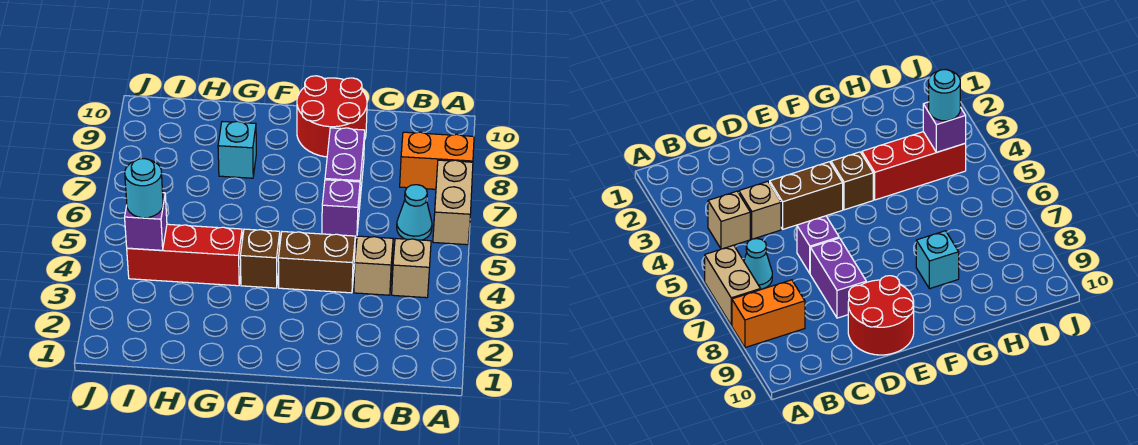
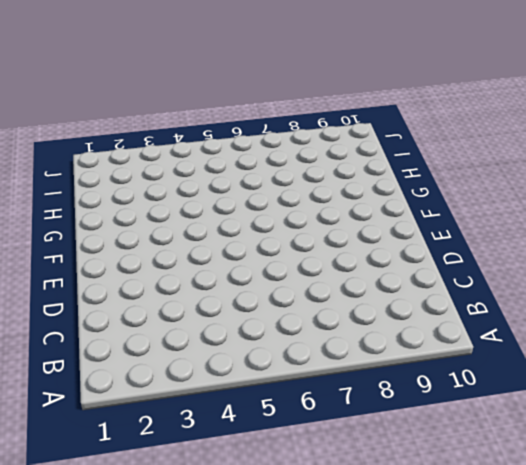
none -> tan brick A6:A7 level 1
none -> orange brick A8:B8 level 1
none -> tan brick B4 level 1

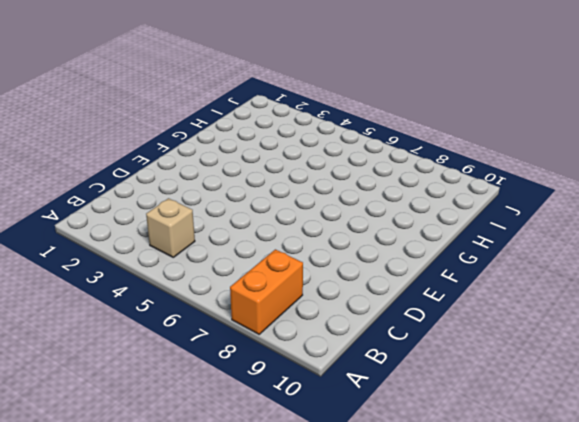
none -> tan brick A6:A7 level 1
none -> cyan cone B6 level 1
none -> tan brick C4 level 1

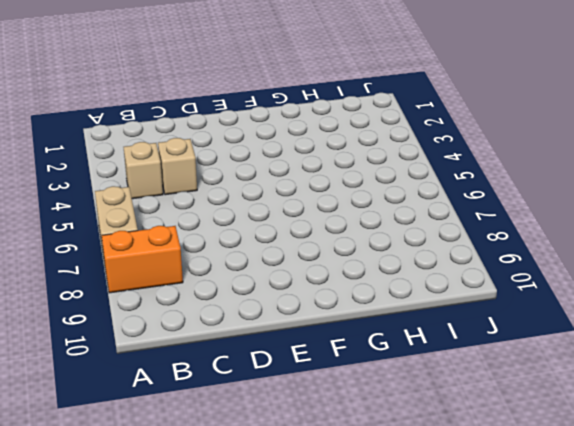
none -> cyan cone B6 level 1
none -> brown brick D4:E4 level 1
none -> purple brick D6 level 1

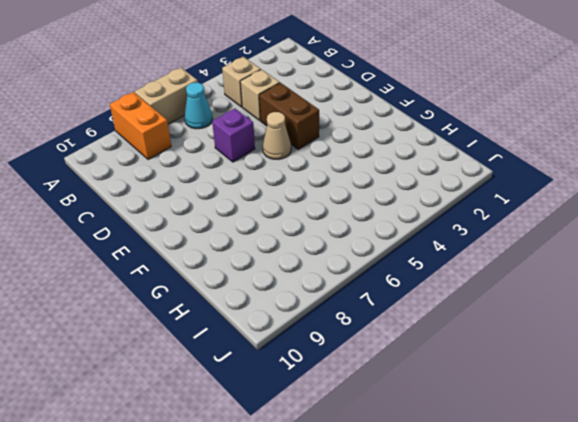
tan cone E5 level 1 -> none
none -> purple brick D7:D8 level 1
none -> red round brick D9:E10 level 1
none -> brown brick F4 level 1

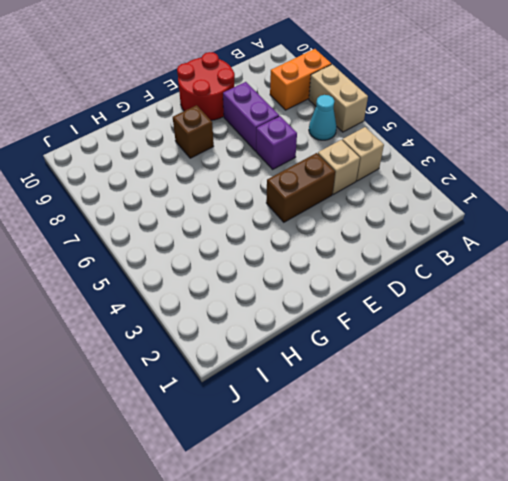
brown brick F8 level 1 -> brown brick F4 level 1
none -> red brick G4:I4 level 1
none -> cyan brick G8 level 1
none -> purple brick I4 level 2

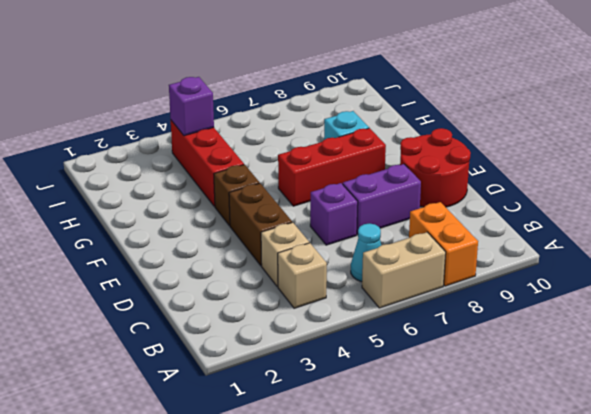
red brick F6:F8 level 1 -> none
none -> cyan round brick I4 level 3

